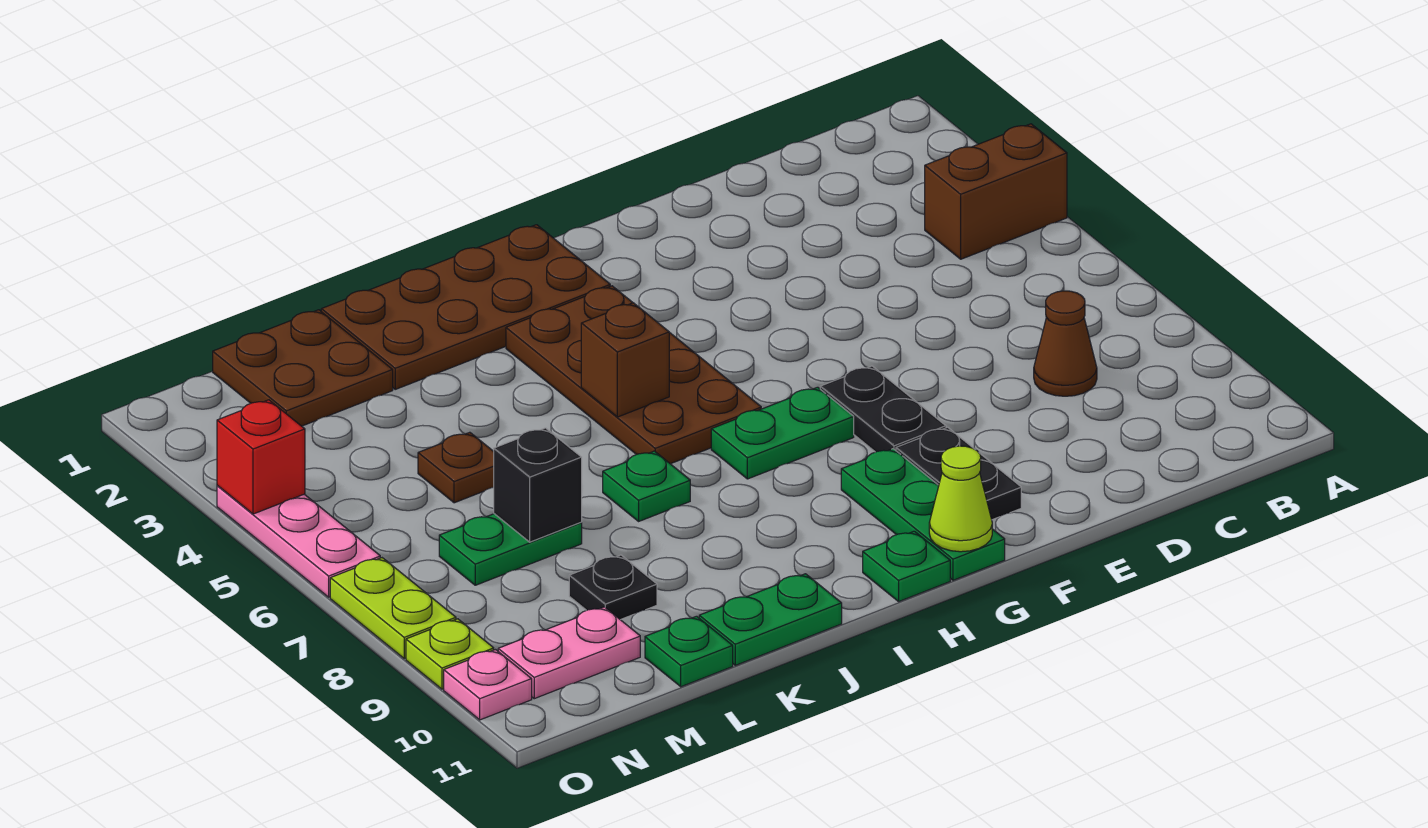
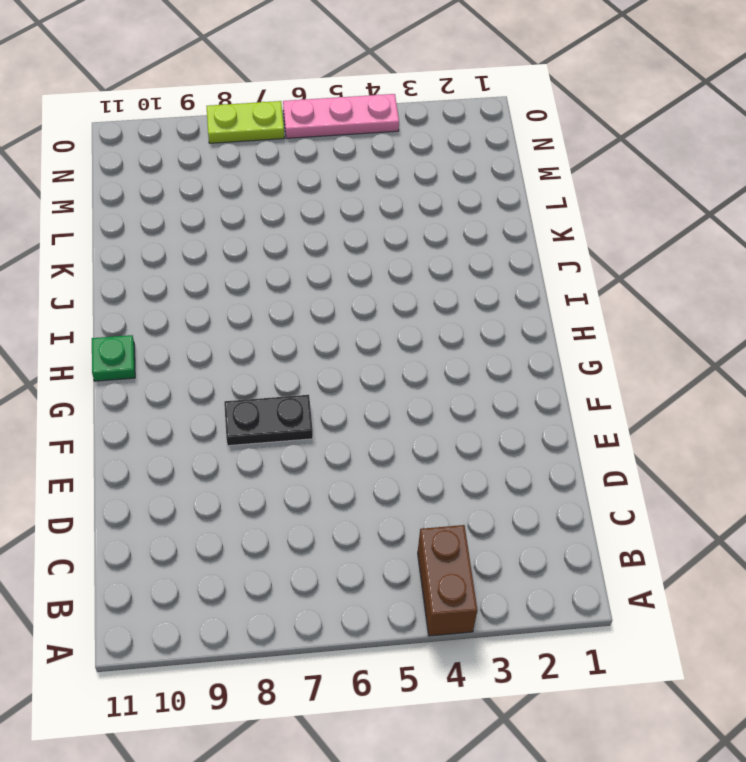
none -> brown cone C8 level 1
none -> black plate F9:F10 level 1
none -> green plate G7:H7 level 1

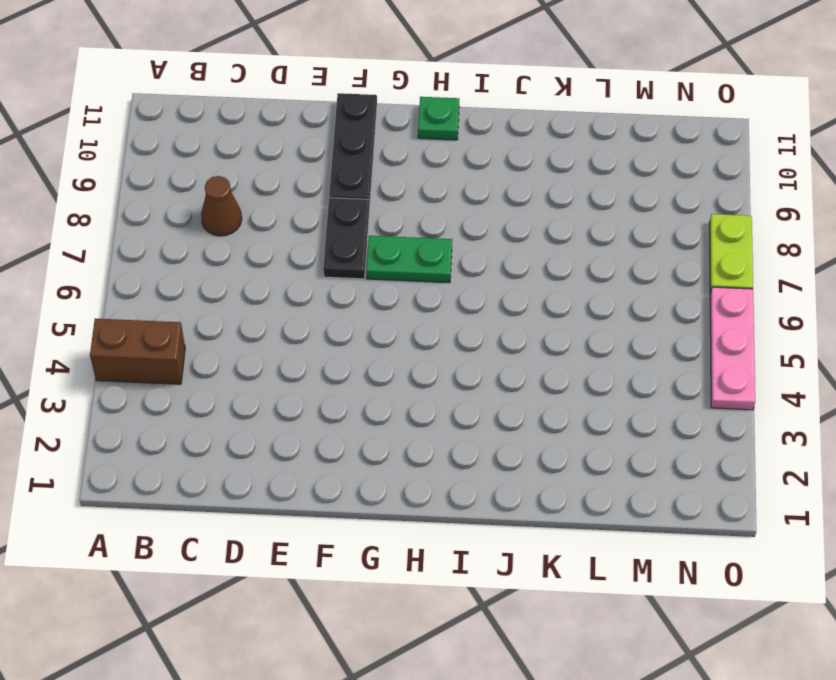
black plate F9:F11 level 1 -> black plate F9:F10 level 1
none -> green plate G9:G11 level 1
none -> brown plate H1:K2 level 1
none -> brown plate H3:I6 level 1

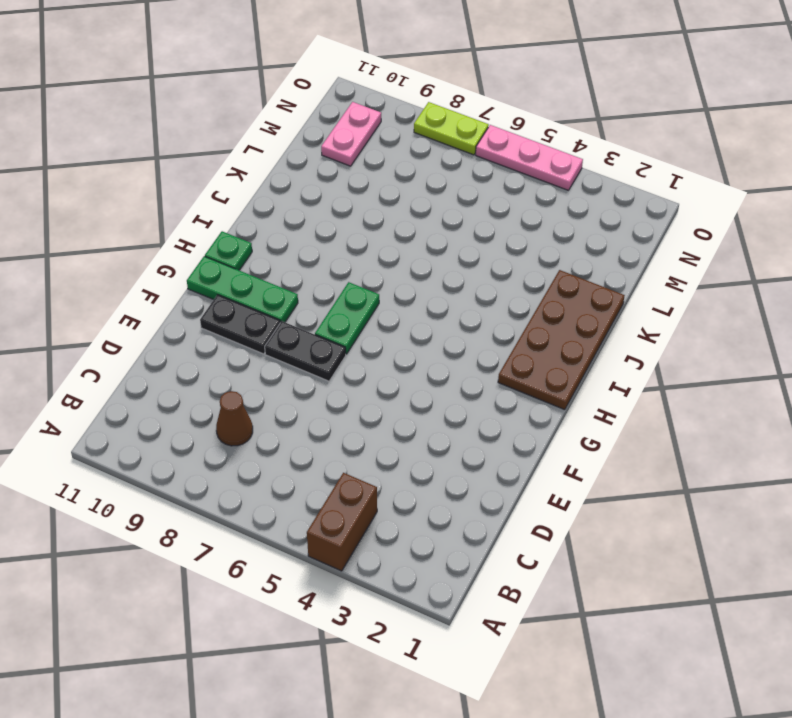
none -> brown plate H3:I6 level 1
none -> green plate J7 level 1
none -> green plate J11:K11 level 1

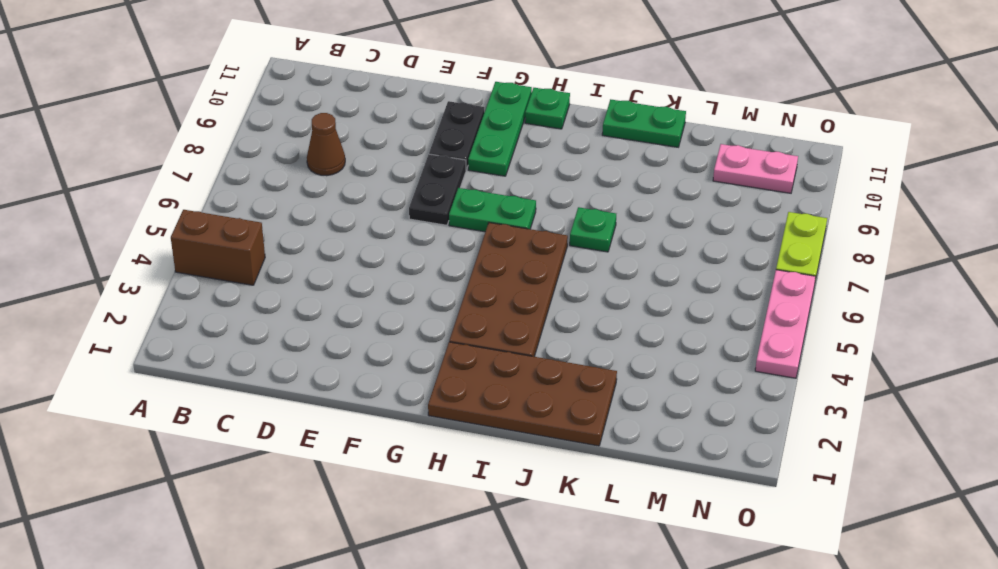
none -> brown plate L1:M2 level 1
none -> brown plate L5 level 1
none -> green plate L7:M7 level 1

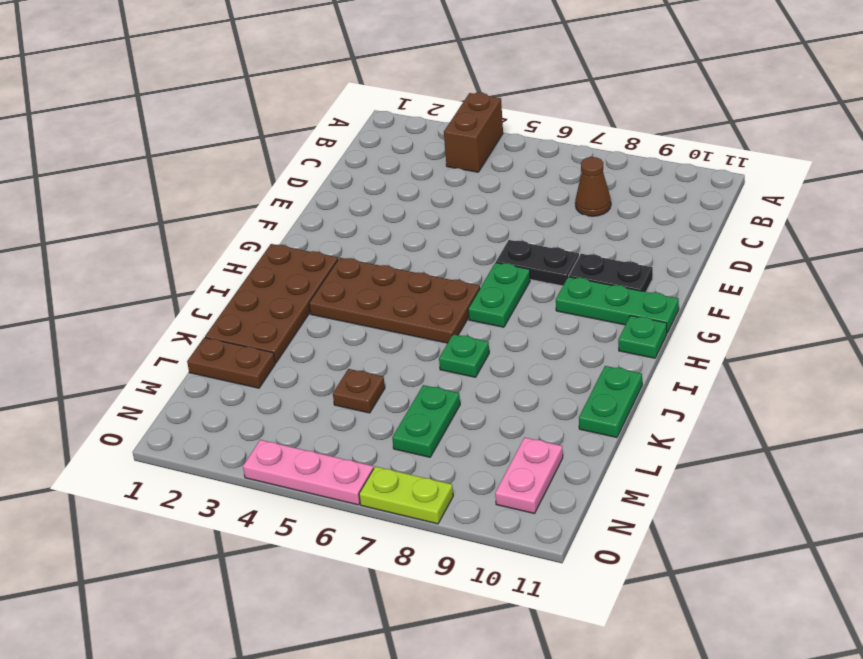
brown plate L1:L2 level 1 -> brown plate L1:M2 level 1
none -> black plate L9 level 1
none -> green plate L11 level 1
none -> lime plate O9 level 1

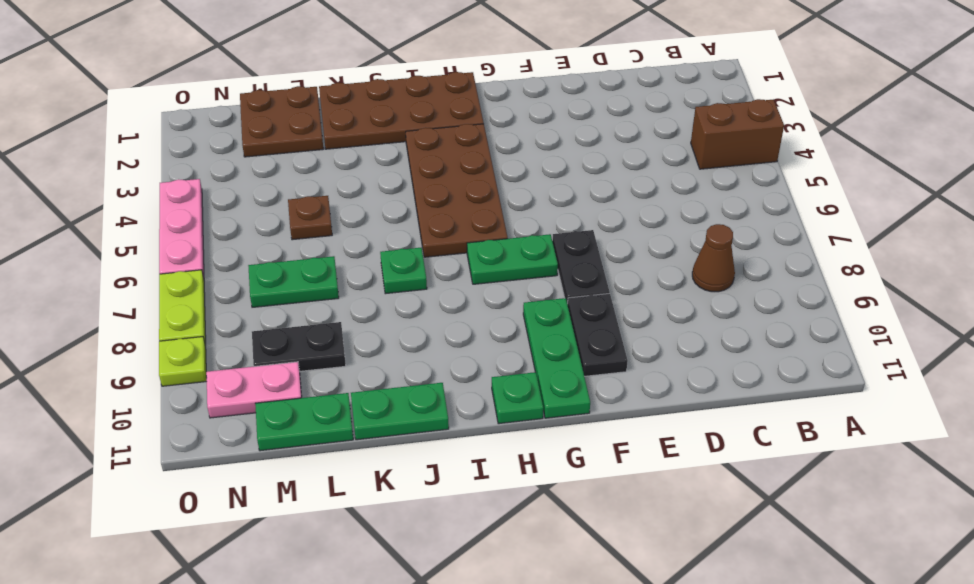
black plate L9:M9 level 1 -> black plate L9 level 1
green plate L11:M11 level 1 -> green plate L11 level 1
none -> pink plate O10 level 1
none -> lime cone G11 level 2
none -> brown brick I5 level 2

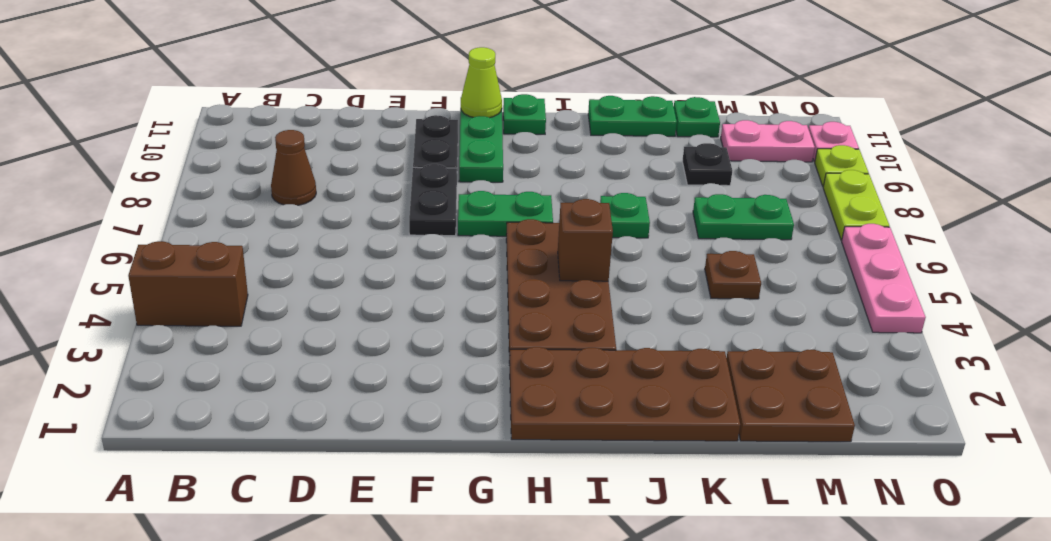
none -> black brick L7 level 2
none -> red brick O4 level 2

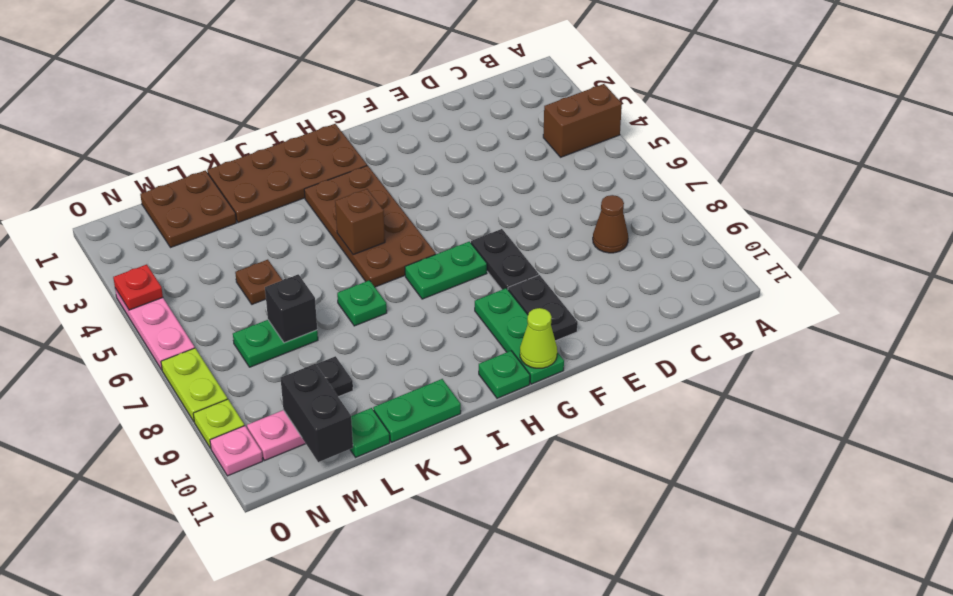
black brick M10:M11 level 2 -> none
red plate O4 level 2 -> red brick O4 level 2

